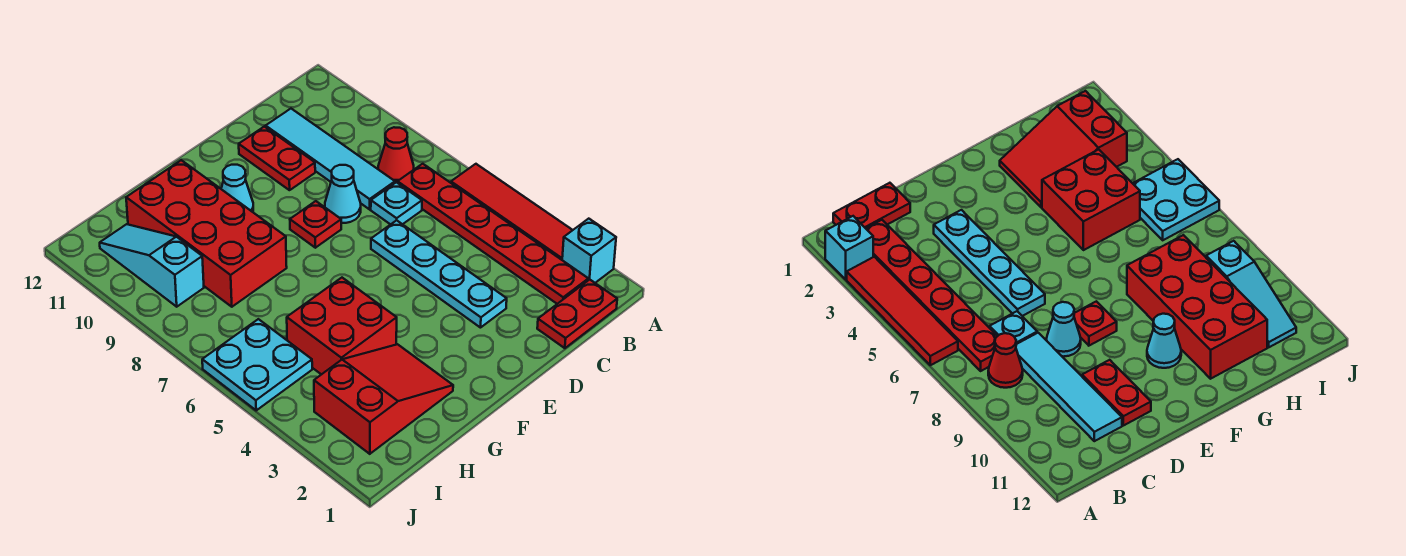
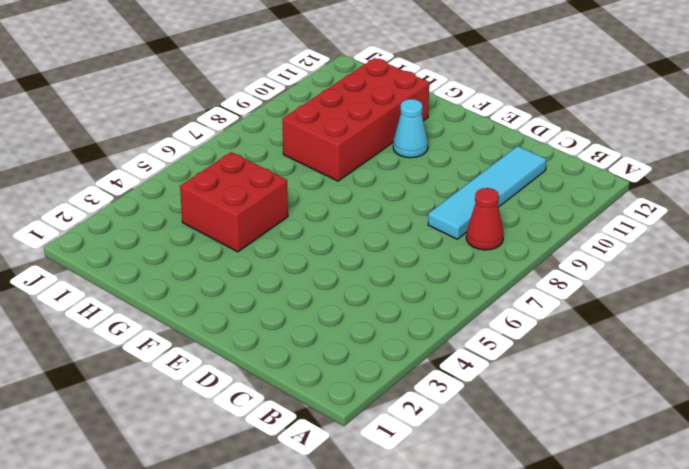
none -> cyan brick A2 level 1
none -> red tile A3:A6 level 1
none -> red plate B1:C1 level 1

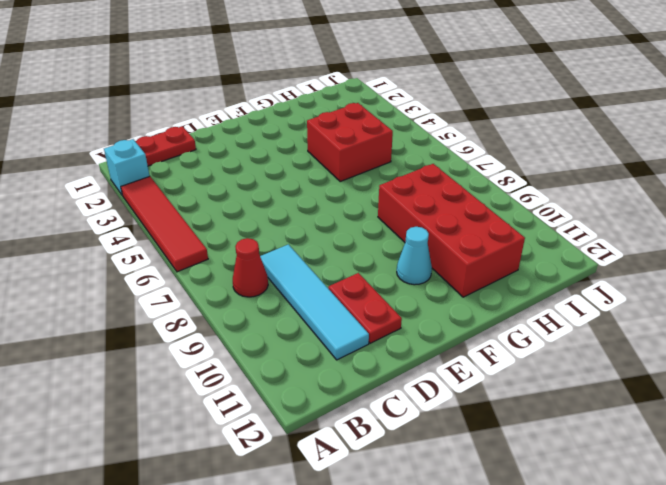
none -> red plate B2:B7 level 1
none -> cyan plate C7 level 1
none -> cyan plate D3:D6 level 1

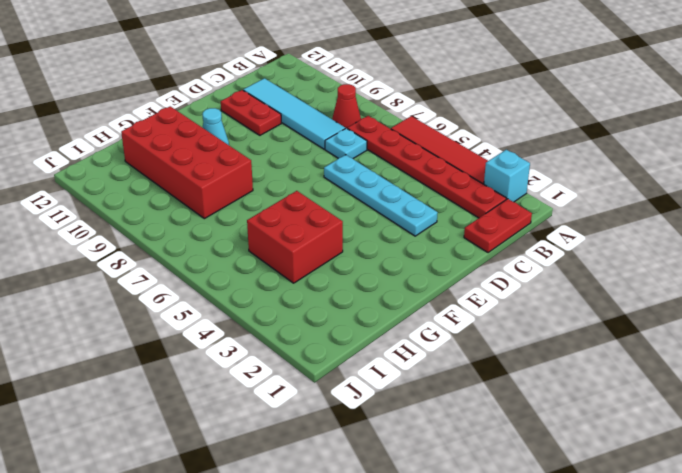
none -> cyan cone D8 level 1
none -> red plate E8 level 1
none -> red slope G2:I3 level 1 top I

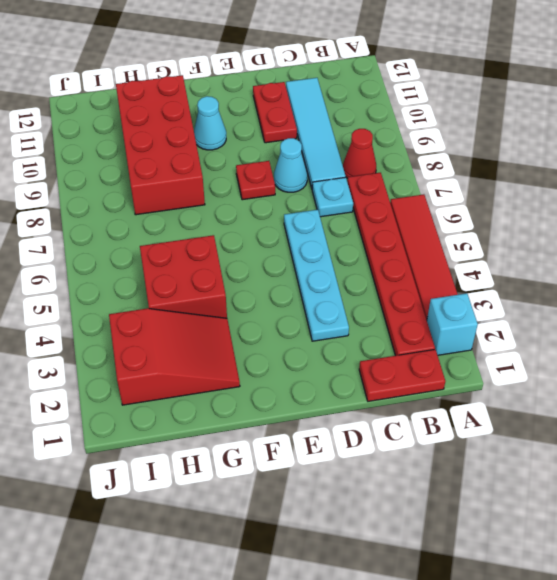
none -> cyan plate I5:J6 level 1
none -> cyan slope I9:I11 level 1 top 9

